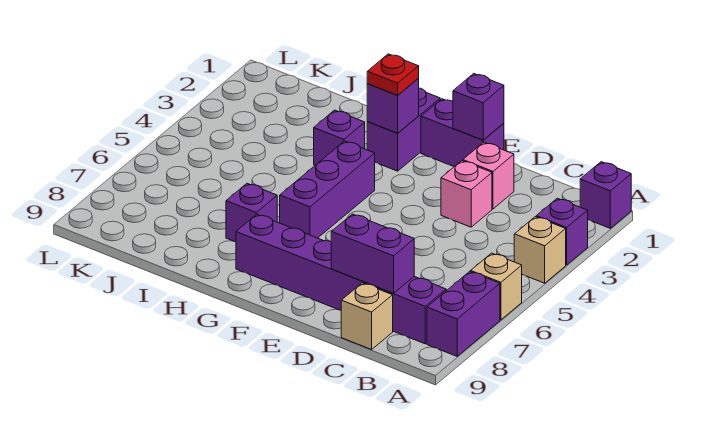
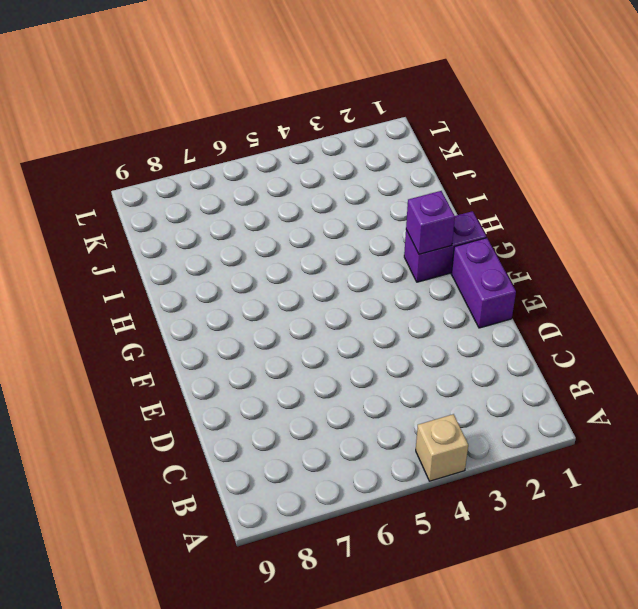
none -> purple brick A1 level 1
none -> purple brick A3 level 1
none -> tan brick A6 level 1

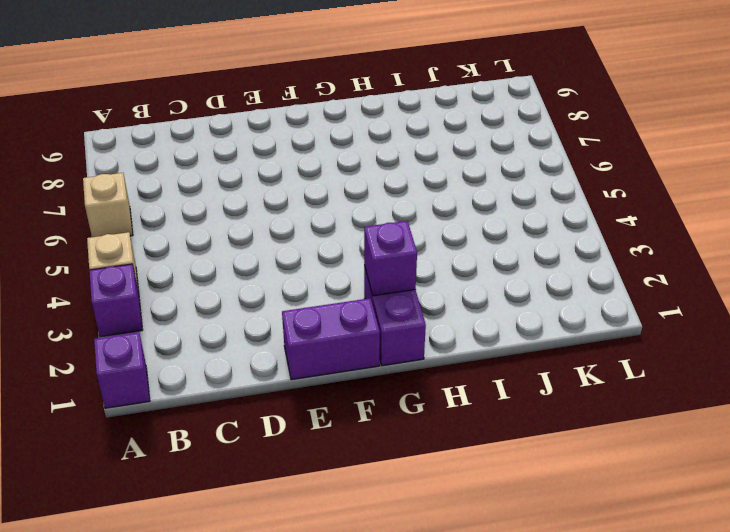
none -> purple brick A7:A8 level 1
none -> purple brick B8:G8 level 1
none -> tan brick C9 level 1

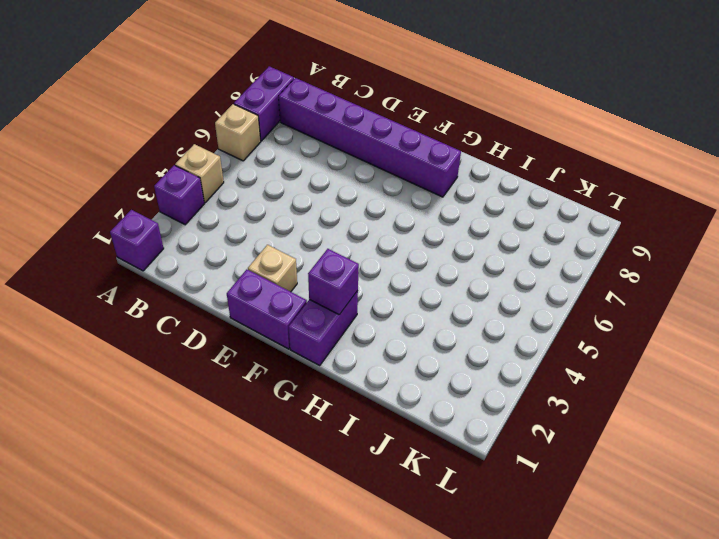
tan brick E2 level 1 -> tan brick C9 level 1
none -> pink brick D2 level 1
none -> pink brick D3 level 1
none -> purple brick G4:G6 level 1

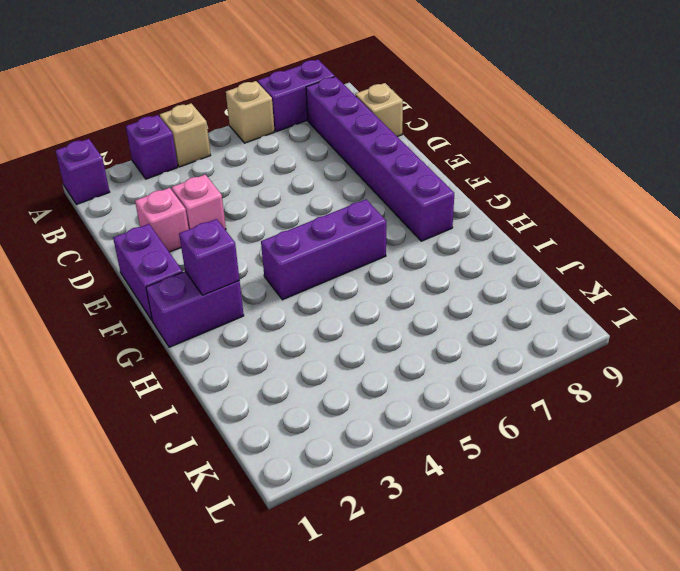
none -> purple brick H3 level 1
none -> purple brick H7 level 1
none -> purple brick C8:D8 level 2

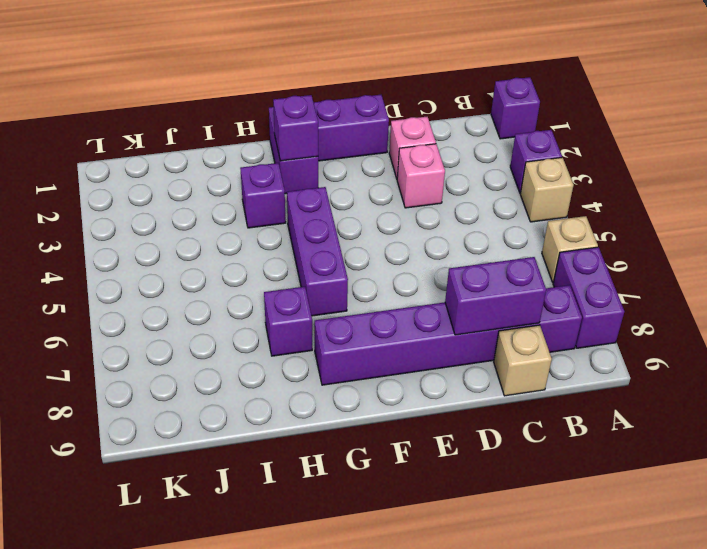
none -> purple brick E1 level 2
none -> red plate G2 level 3

